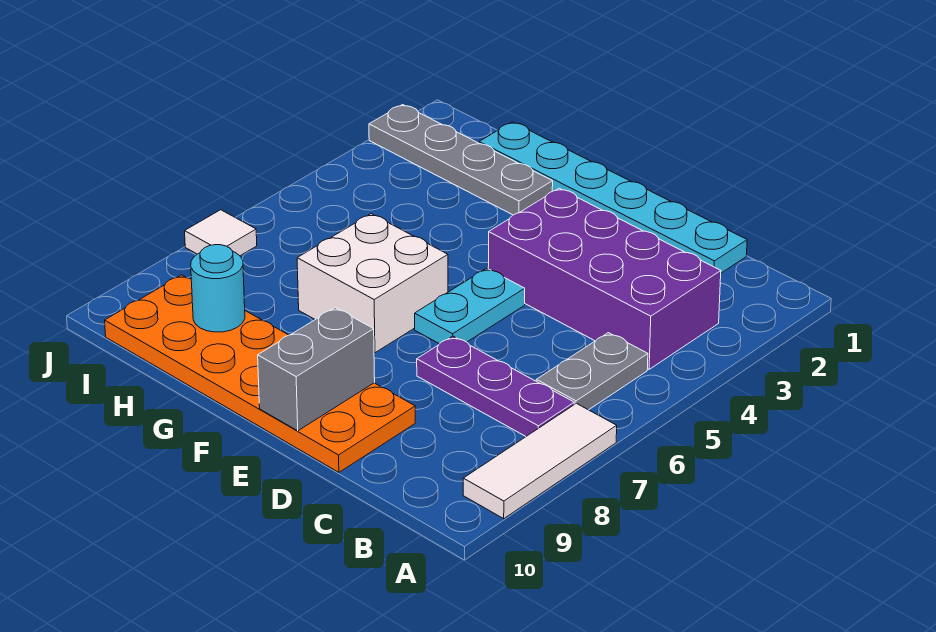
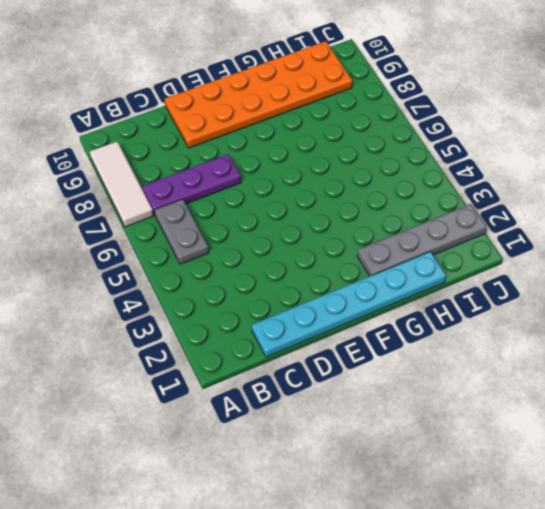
none -> purple brick B3:E4 level 1
none -> cyan plate E5:E6 level 1
none -> white brick F6:G7 level 1

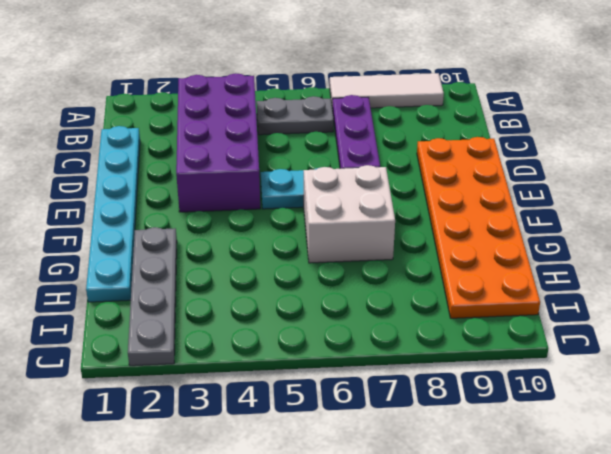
none -> white tile J7 level 1
none -> grey brick E9:E10 level 2
none -> cyan round brick H9 level 2

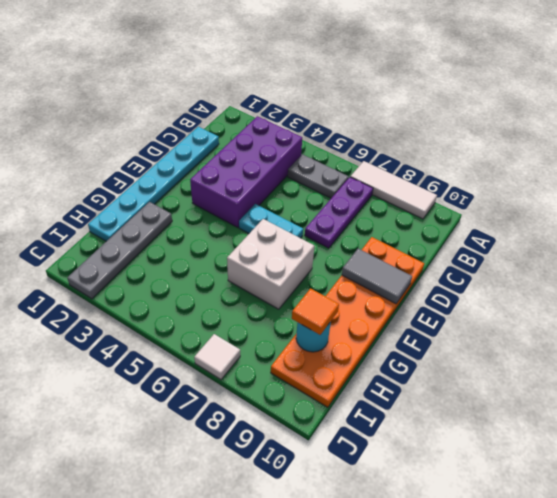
grey tile E9:E10 level 2 -> grey brick E9:E10 level 2
orange tile H9 level 3 -> none

